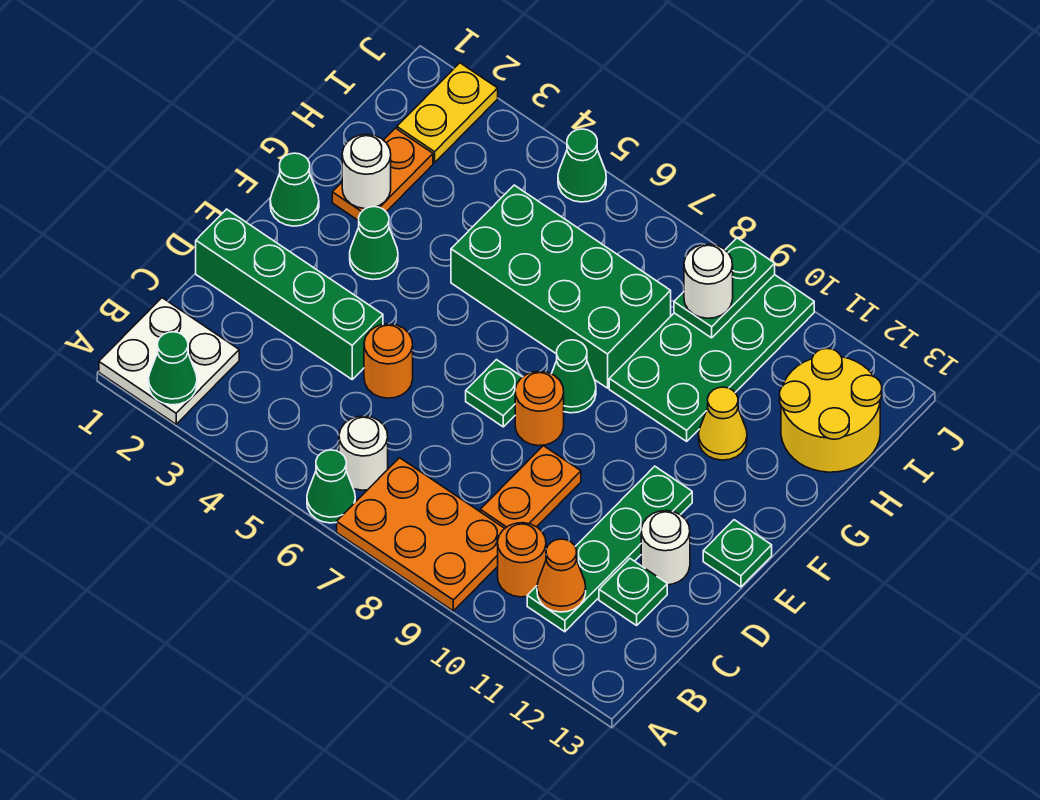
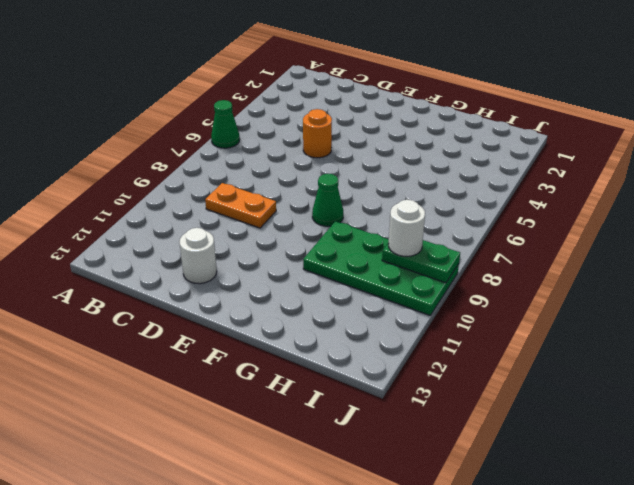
none -> white plate A1:B2 level 1
none -> orange plate A7:B9 level 1
none -> white round brick B6 level 1

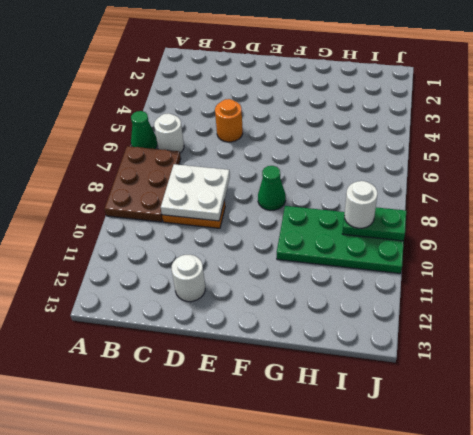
brown plate A7:B9 level 1 -> orange plate A7:B9 level 1
white plate C8:D9 level 2 -> white plate A1:B2 level 1
none -> orange round brick B10 level 1
none -> green plate B11:E11 level 1
none -> green plate C12 level 1

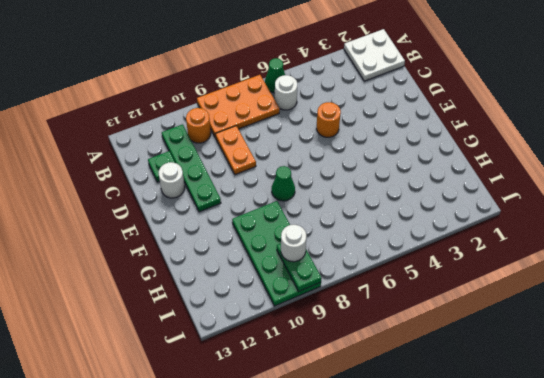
none -> green brick D1:D4 level 1
none -> green plate E7 level 1
none -> orange round brick E8 level 1

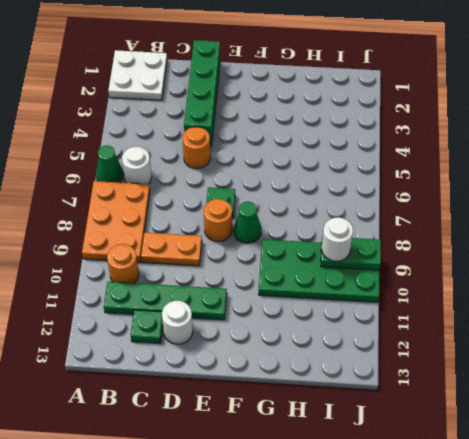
none -> green plate E13 level 1
none -> green cone F1 level 1
none -> green cone F3 level 1

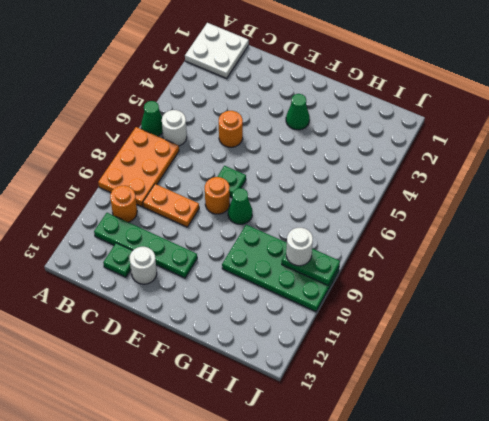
none -> green brick D1:D4 level 1
none -> green plate E13 level 1
none -> green cone F1 level 1

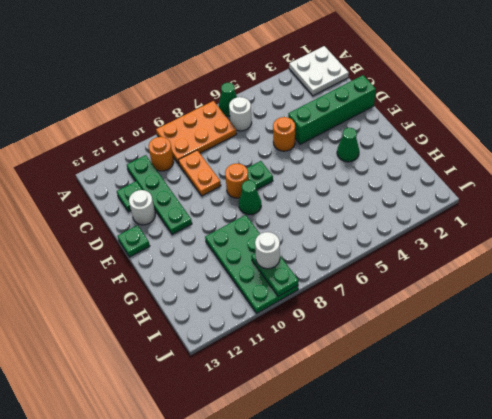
none -> green cone F1 level 1
none -> orange plate G2:H2 level 1
none -> green brick G5:H8 level 1

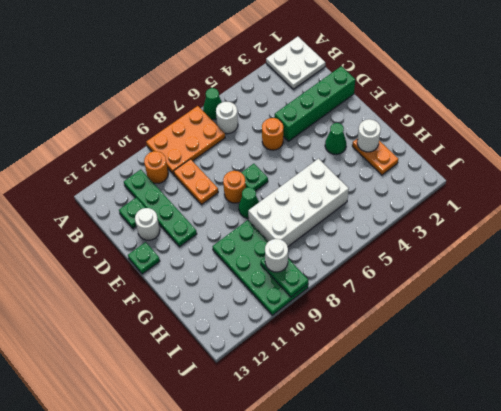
white brick G5:H8 level 1 -> green brick G5:H8 level 1
none -> green cone F1 level 1
none -> yellow cone G11 level 1
none -> yellow round brick H12:I13 level 1

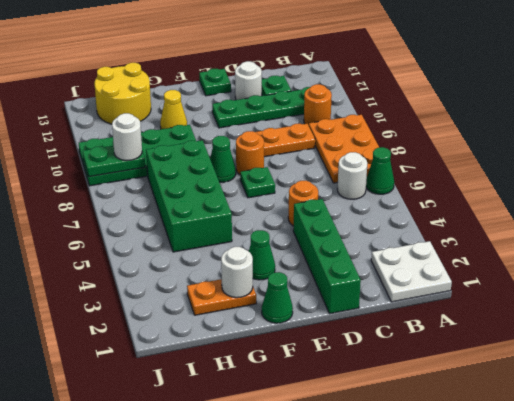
none -> yellow plate I2:J2 level 1
none -> green cone J5 level 1
none -> green cone A2 level 2

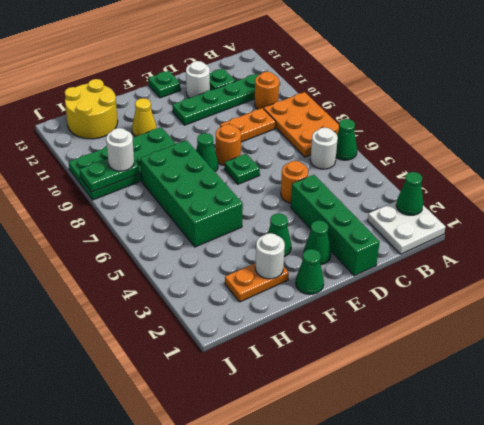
green cone E2 level 1 -> green cone J5 level 1
none -> yellow plate I2:J2 level 1
none -> orange cone B11 level 2

